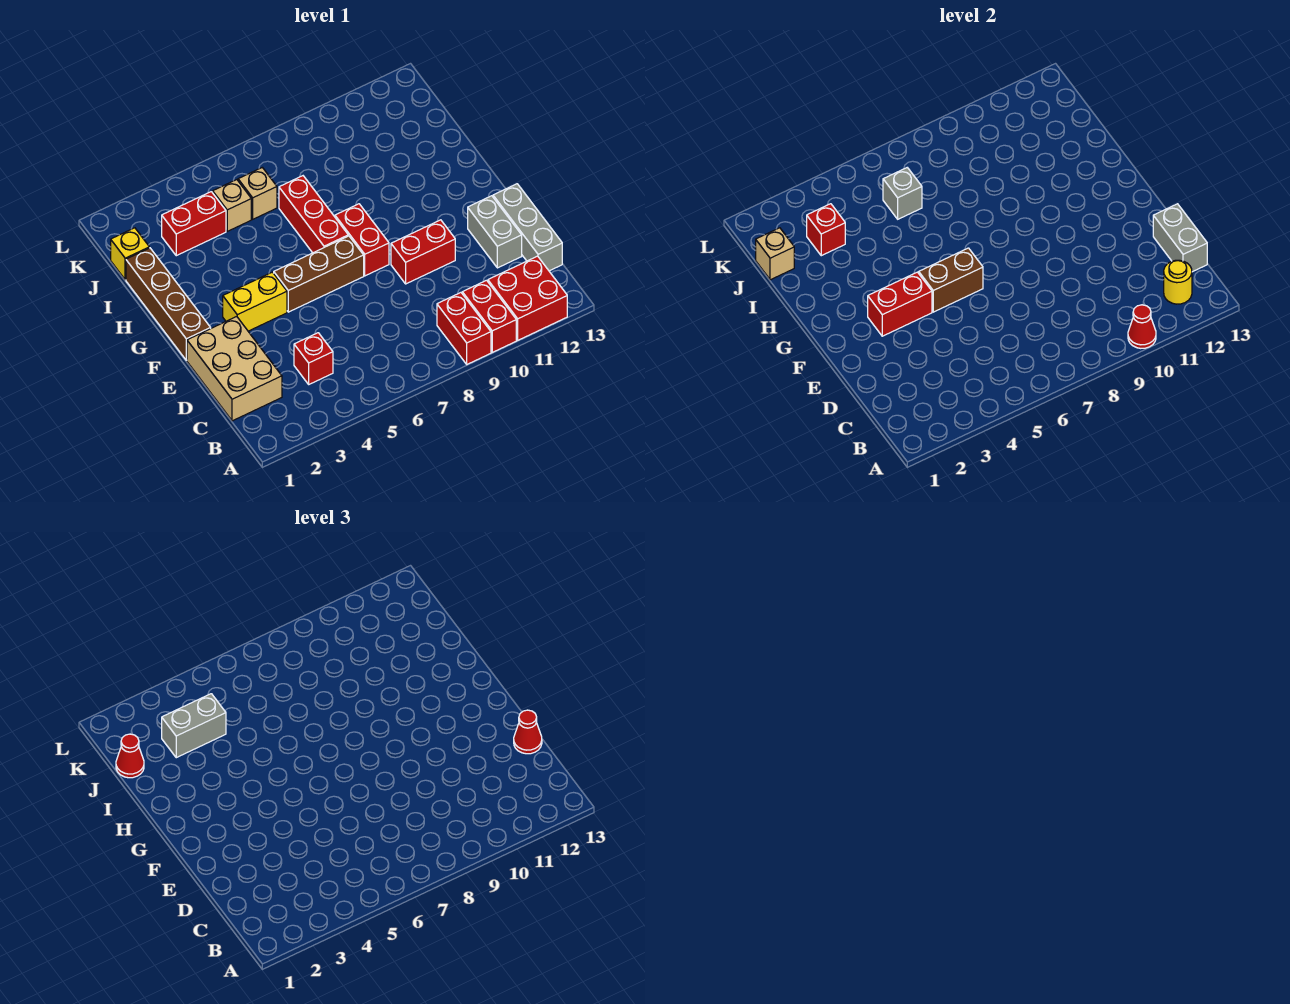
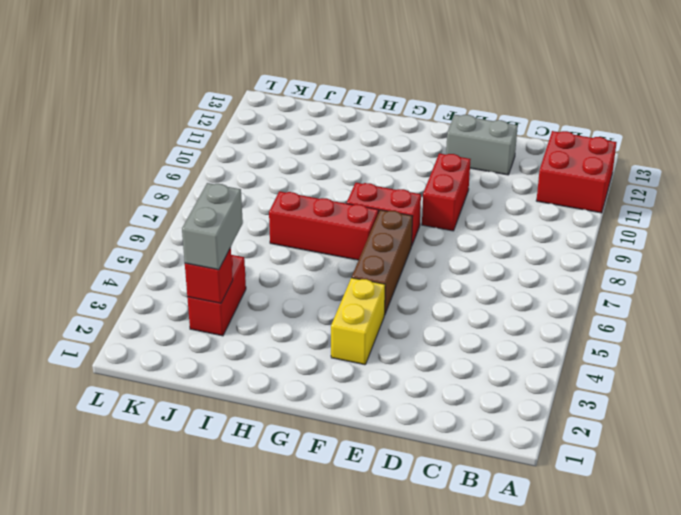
none -> red brick A9:B9 level 1
none -> red brick A10:B10 level 1
none -> tan brick C1:E2 level 1

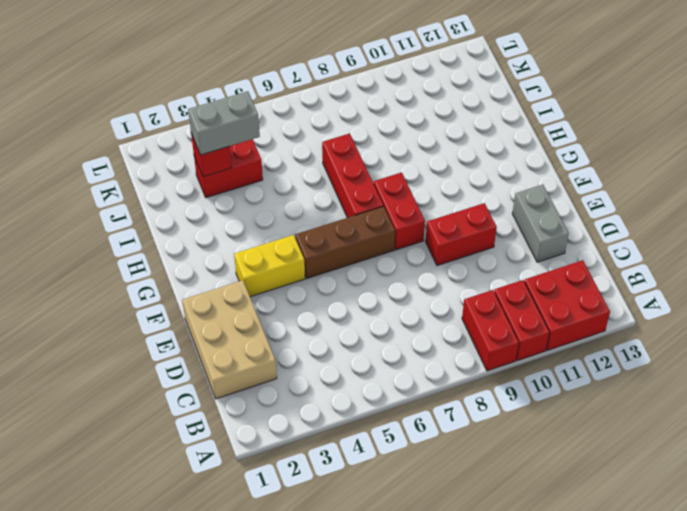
none -> red brick C4 level 1
none -> grey brick C13:E13 level 1
none -> brown brick F1:I1 level 1

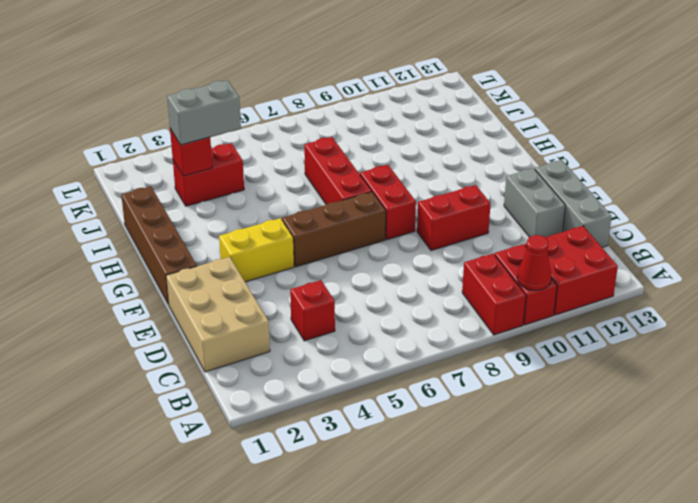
none -> yellow brick J1 level 1
none -> tan brick J5 level 1
none -> tan brick J6 level 1

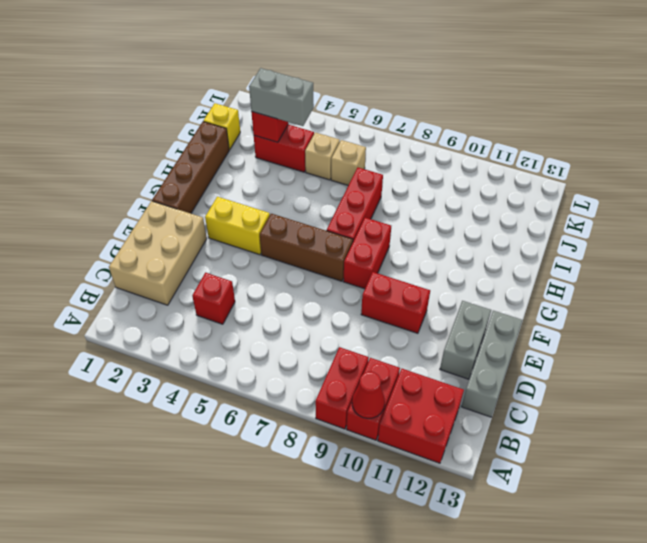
none -> yellow round brick B12 level 2
none -> grey brick C13:D13 level 2
none -> red brick F3:F4 level 2

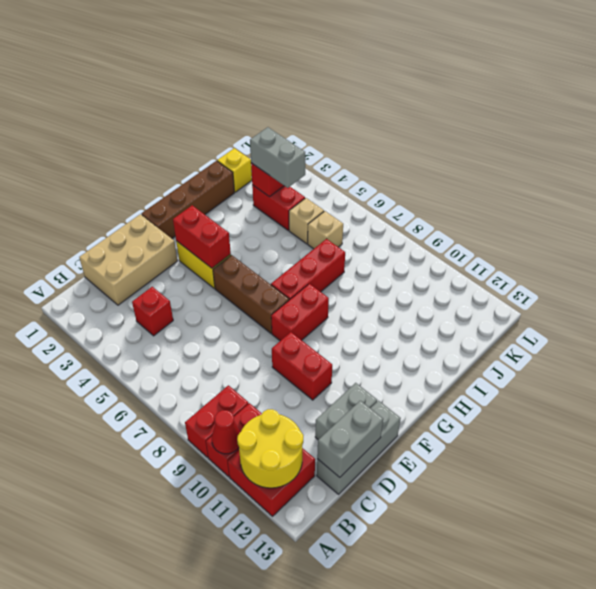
yellow round brick A11:B12 level 2 -> yellow round brick B12 level 2
none -> brown brick F5:F6 level 2
none -> tan brick J1 level 2
none -> grey brick J6 level 2

